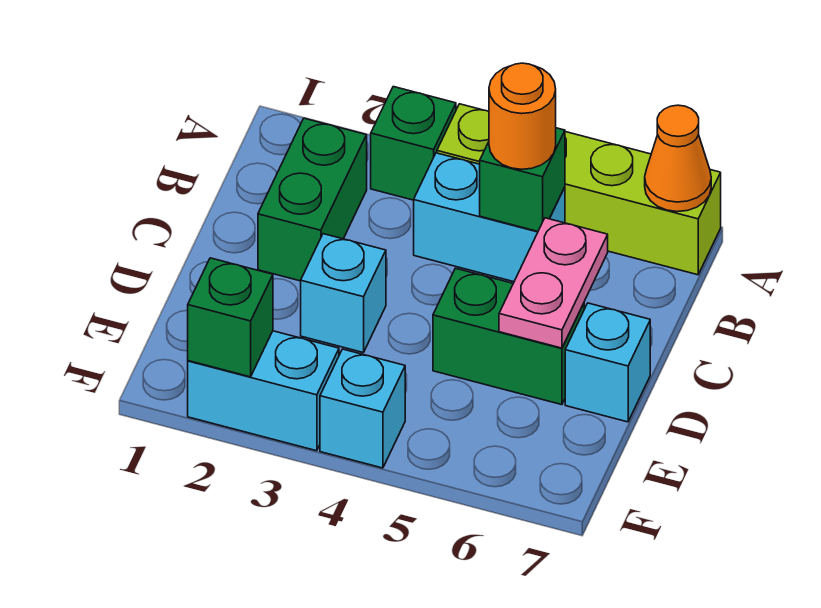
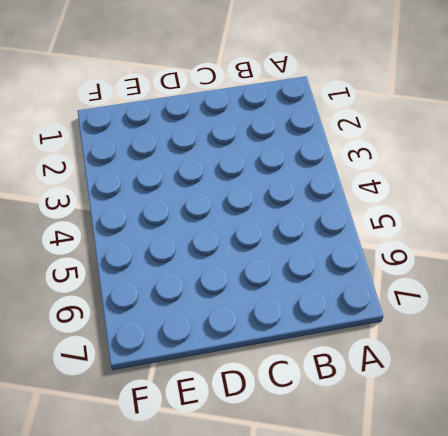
none -> green brick A3 level 1
none -> lime brick A4:A7 level 1
none -> green brick B2:C2 level 1

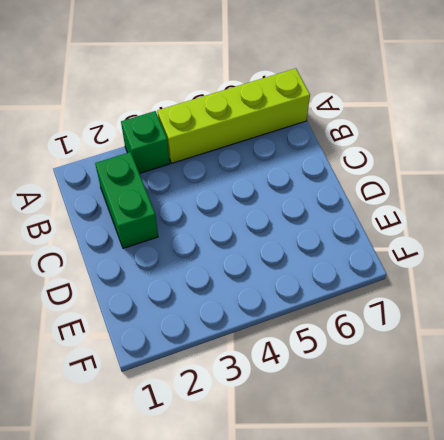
none -> cyan brick B4:B5 level 1
none -> cyan brick D3 level 1
none -> green brick D5:D6 level 1

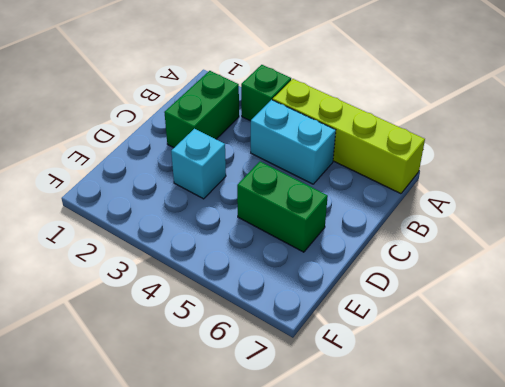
none -> cyan brick D7 level 1
none -> cyan brick F2:F3 level 1
none -> cyan brick F4 level 1

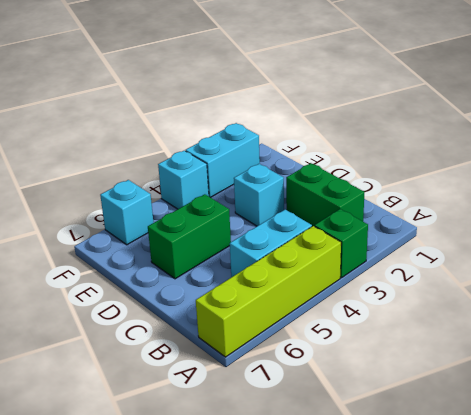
cyan brick F6 level 1 -> cyan brick D7 level 1
none -> orange cone A7 level 2
none -> green brick B5 level 2
none -> pink plate C6:D6 level 2

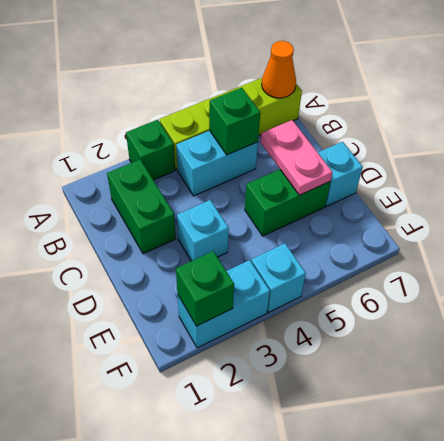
none -> orange round brick B5 level 3

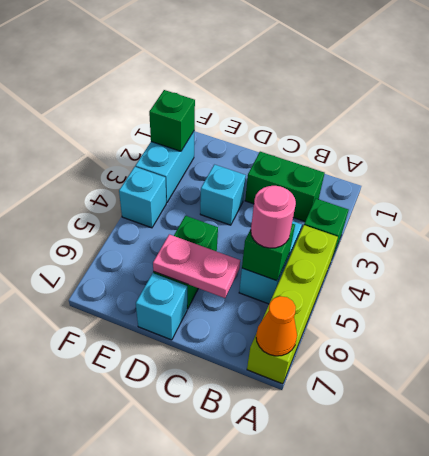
pink round brick B5 level 3 -> orange round brick B5 level 3

